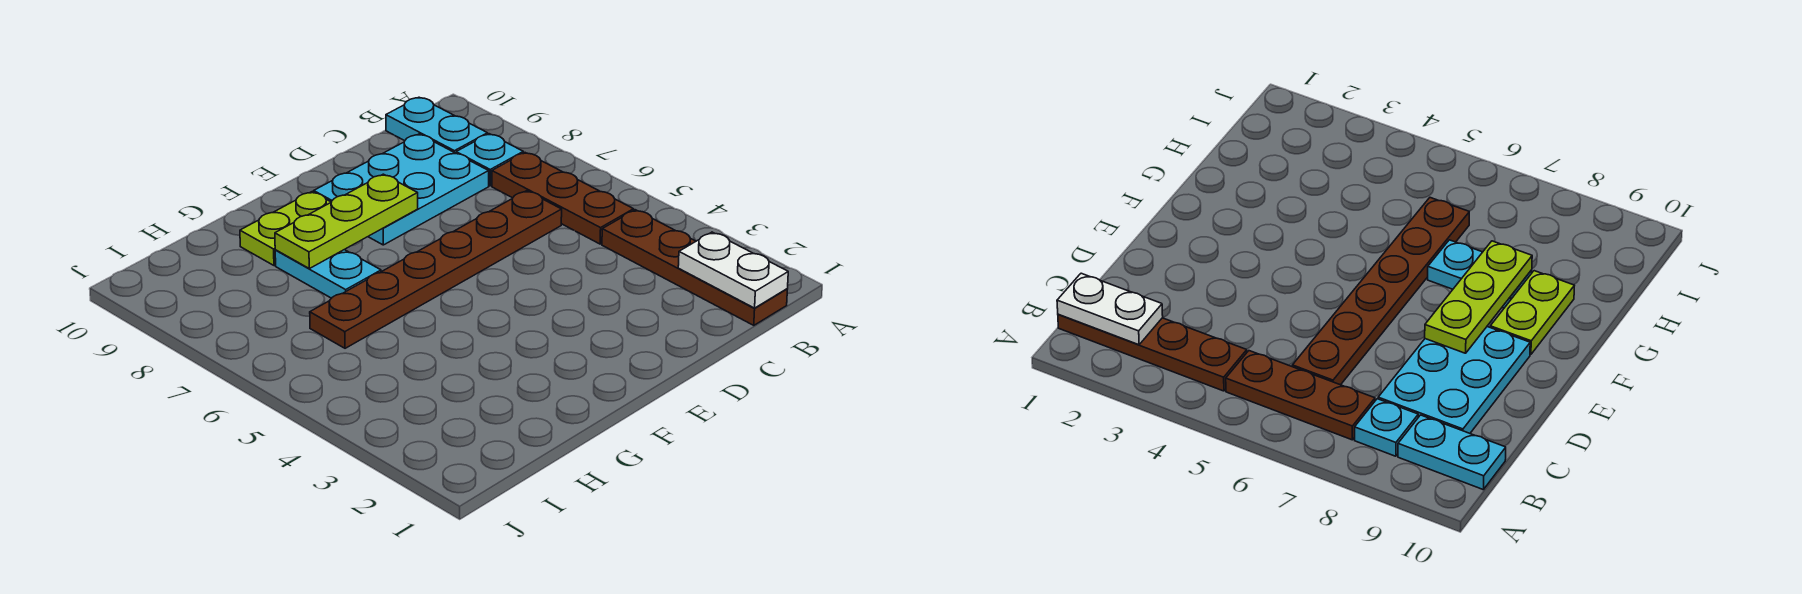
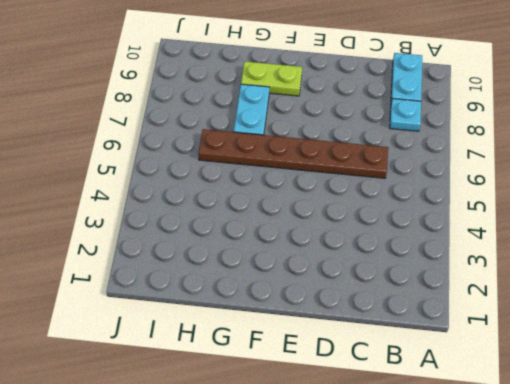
none -> brown plate B1:B4 level 1
none -> brown plate B5:B7 level 1

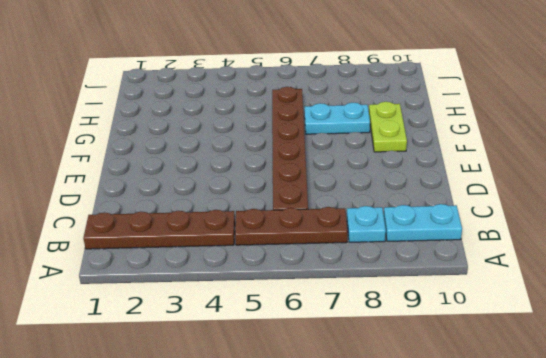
none -> cyan plate C8:E9 level 1
none -> white plate B1:B2 level 2

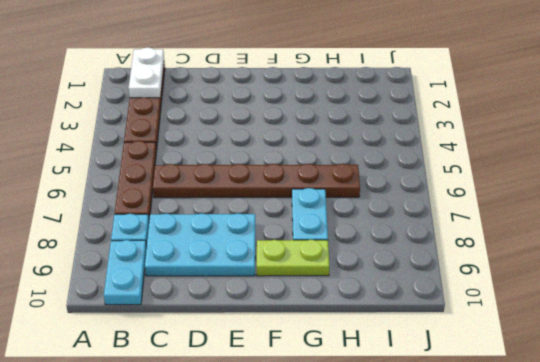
none -> lime plate E8:G8 level 2

